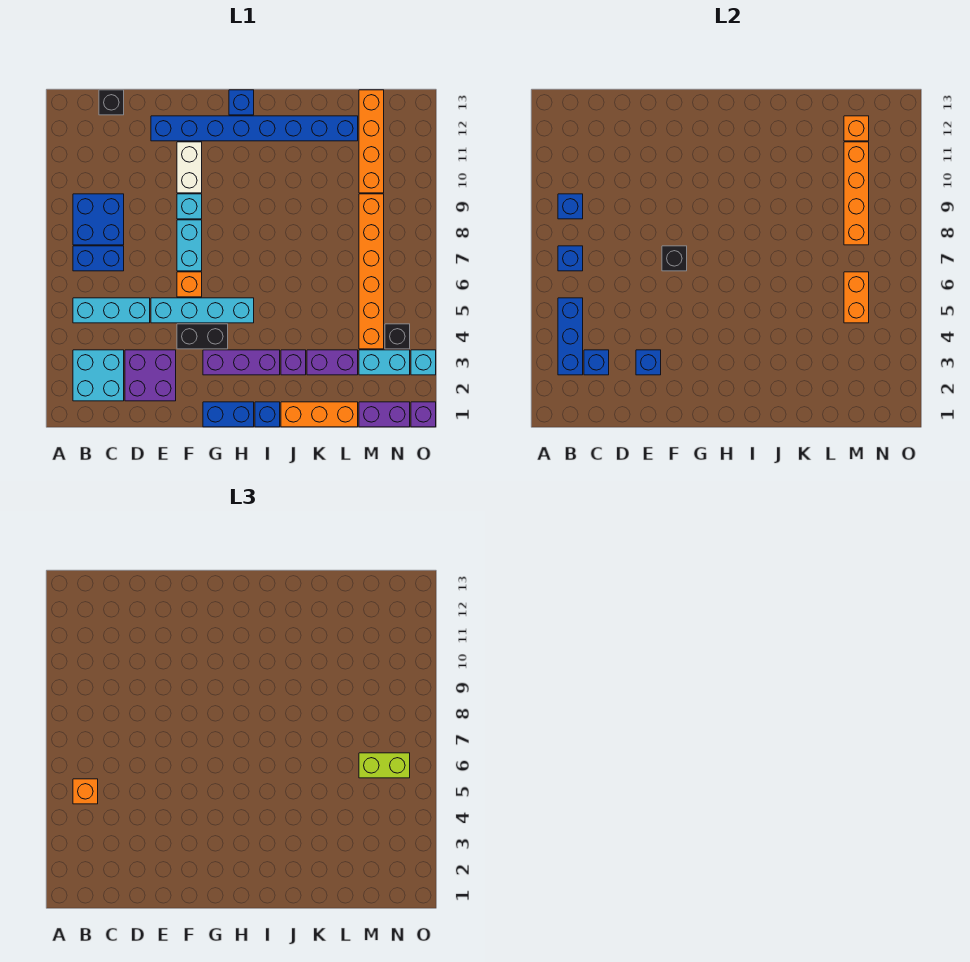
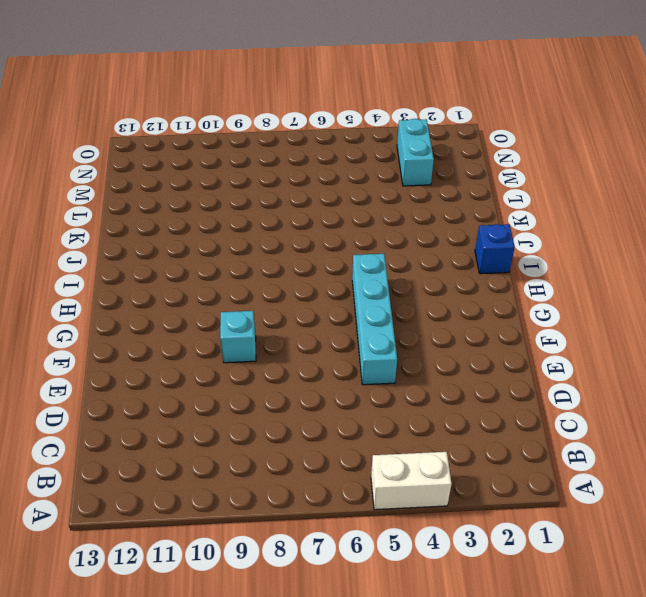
white brick A4:A5 level 1 -> white brick F10:F11 level 1
none -> cyan brick B2:C3 level 1
none -> cyan brick B5:D5 level 1
none -> blue brick B7:C7 level 1
none -> blue brick B8:C9 level 1

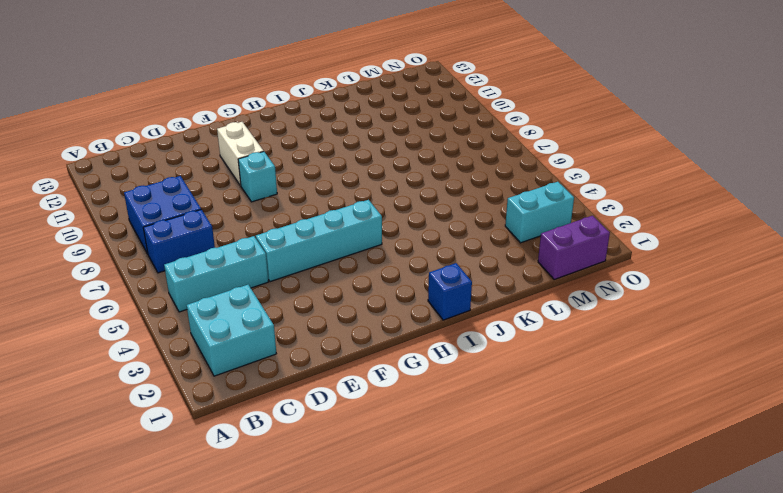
none -> black brick C13 level 1
none -> purple brick D2:E3 level 1
none -> blue brick E12:L12 level 1
none -> black brick F4:G4 level 1

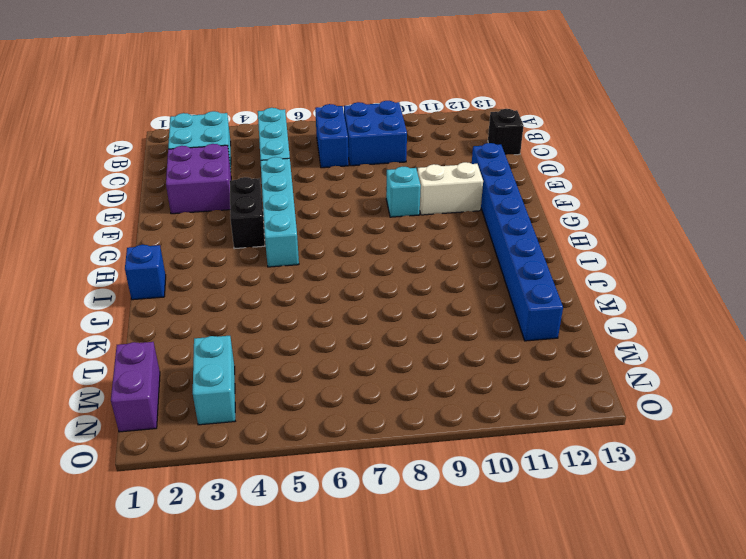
none -> orange brick F6 level 1
none -> cyan brick F7:F8 level 1
none -> blue brick G1:H1 level 1
none -> purple brick G3:I3 level 1

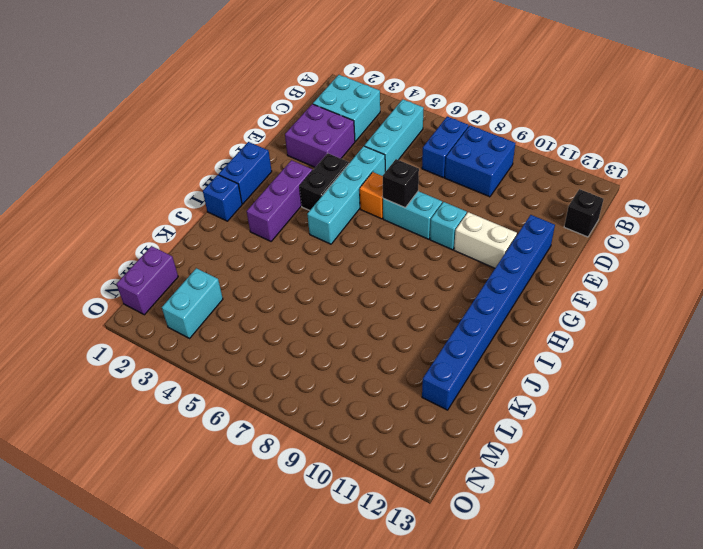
none -> blue brick H13 level 1
none -> orange brick J1:L1 level 1
none -> purple brick J3 level 1
none -> purple brick K3:L3 level 1

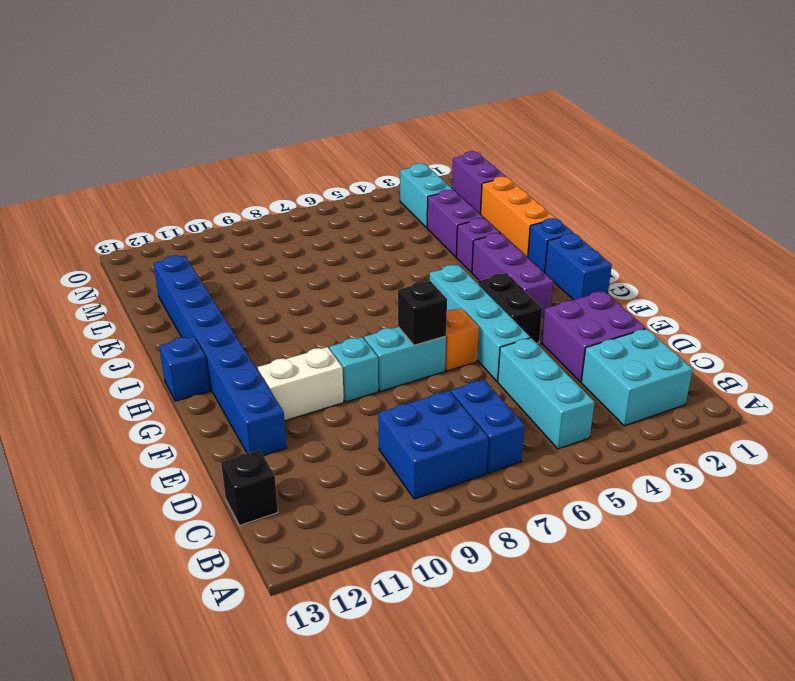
none -> orange brick M4:M9 level 1
none -> orange brick M10:M13 level 1
none -> black brick N4 level 1
none -> purple brick O1 level 1

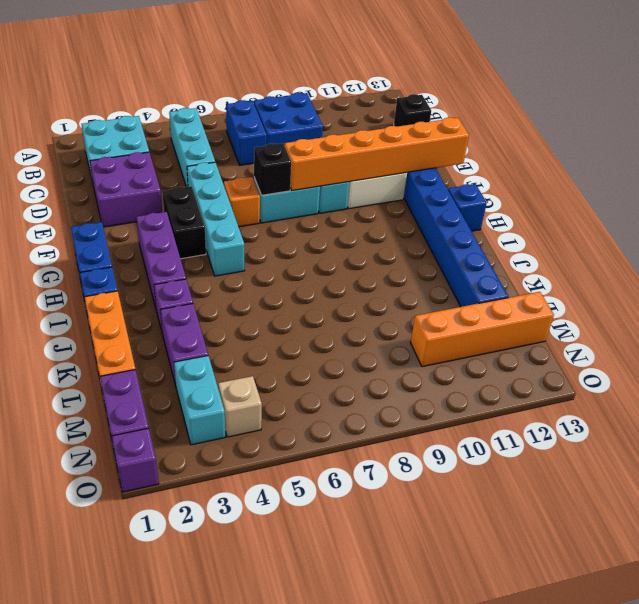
orange brick F8:F13 level 2 -> orange brick M4:M9 level 1
tan brick N4 level 1 -> black brick N4 level 1
none -> cyan brick O3 level 1
none -> blue brick B3:B5 level 2
none -> blue brick B7 level 2
none -> blue brick B9 level 2

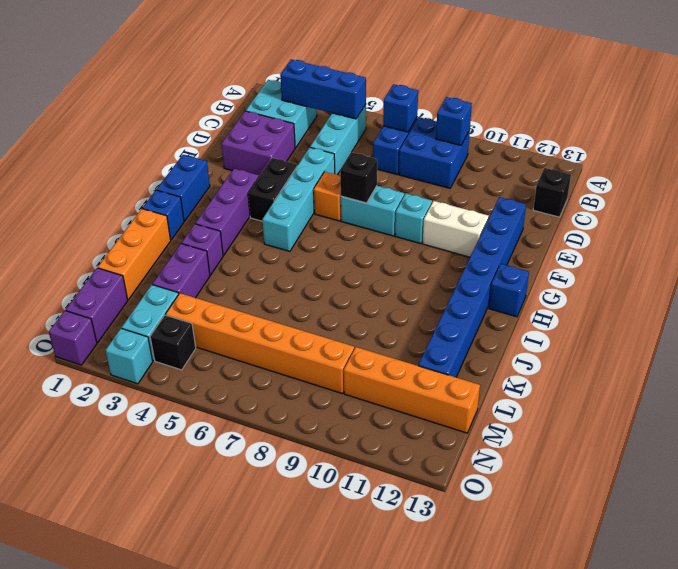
none -> blue brick C3 level 2
none -> blue brick E3 level 2
none -> orange brick M5:M6 level 2
none -> orange brick M8:M11 level 2

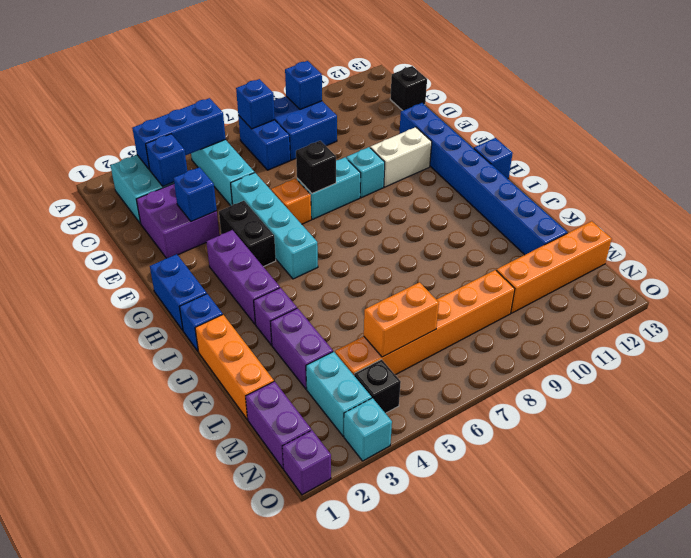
none -> orange brick M8:M11 level 2
none -> orange brick M12 level 2
none -> orange brick B5 level 3
none -> lime brick M6:N6 level 3

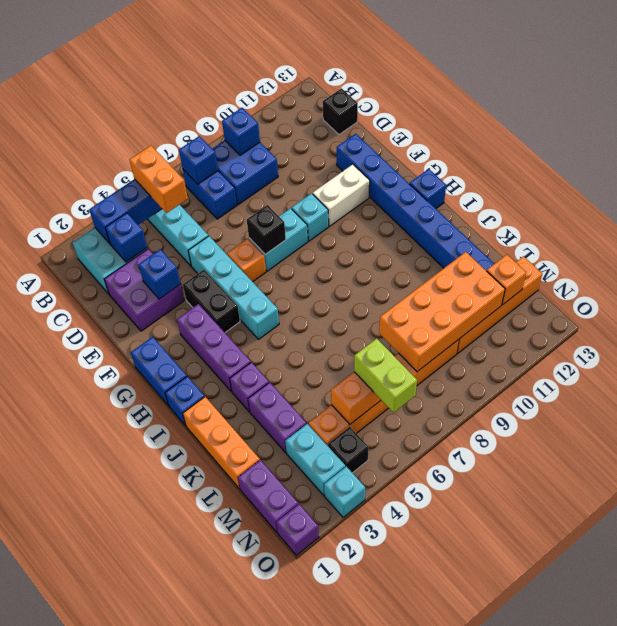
orange brick B5:C5 level 3 -> orange brick B5 level 3
orange brick L8:M11 level 2 -> orange brick M8:M11 level 2

